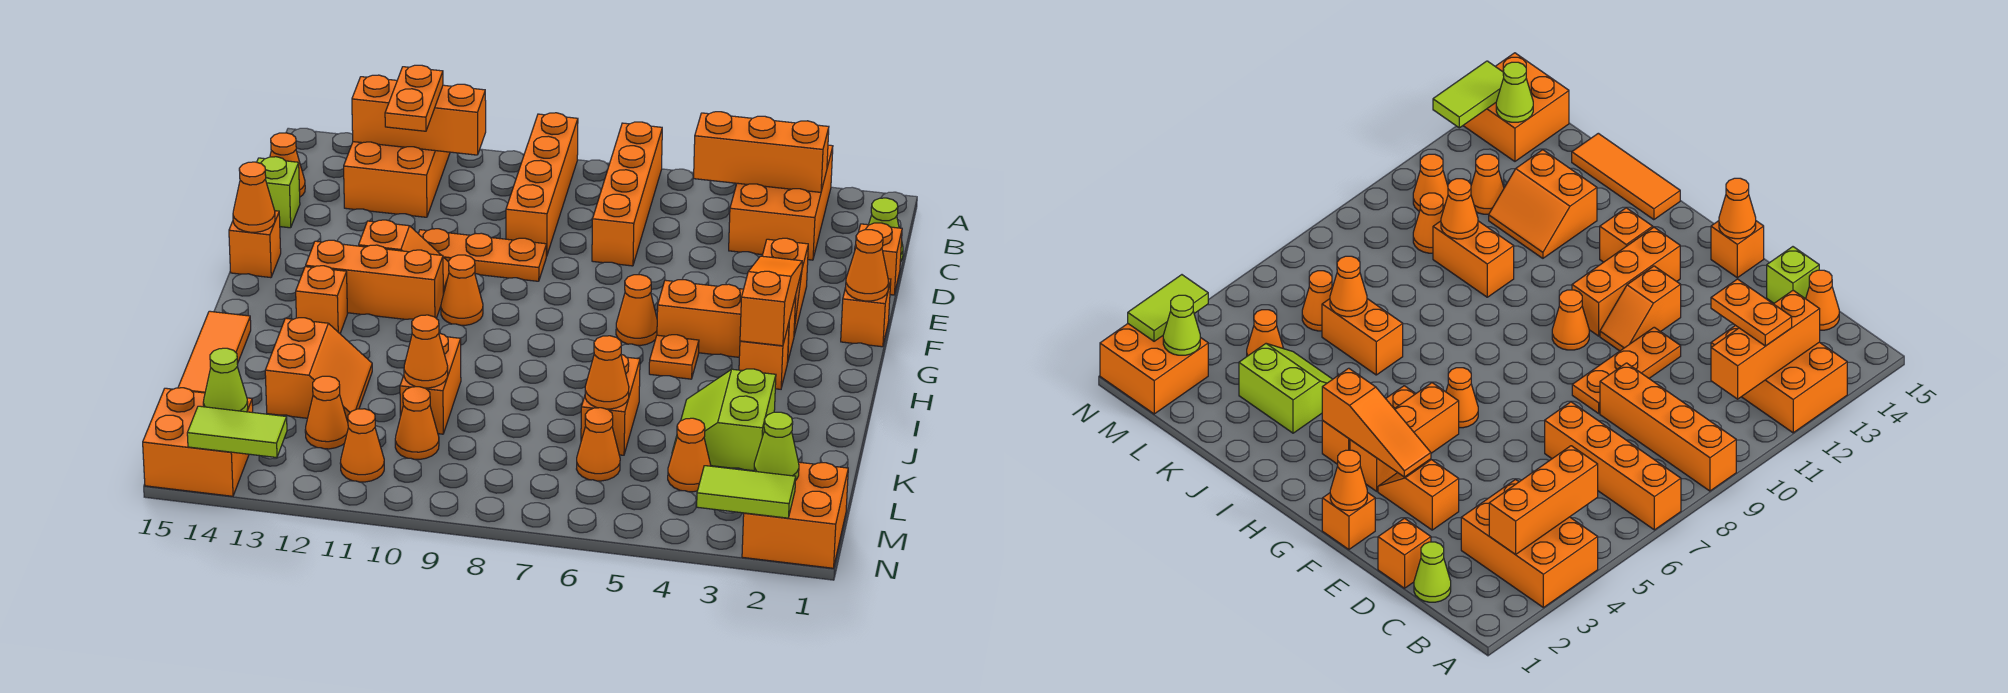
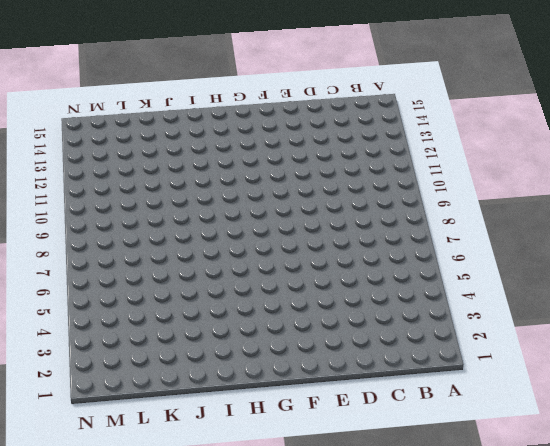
none -> orange brick A3:C4 level 1
none -> orange brick A7:D7 level 1
none -> orange brick A9:D9 level 1
none -> orange brick A12:C13 level 1

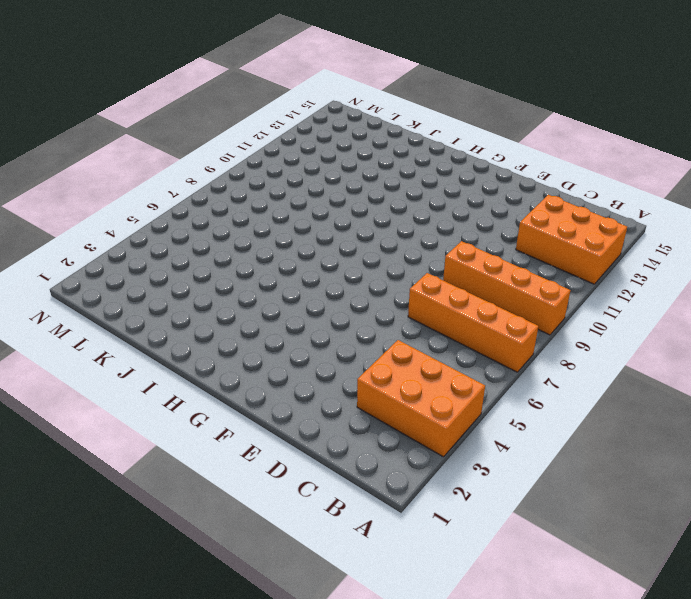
none -> lime cone C1 level 1
none -> orange cone C15 level 1
none -> orange brick D1 level 1
none -> lime brick D15 level 1

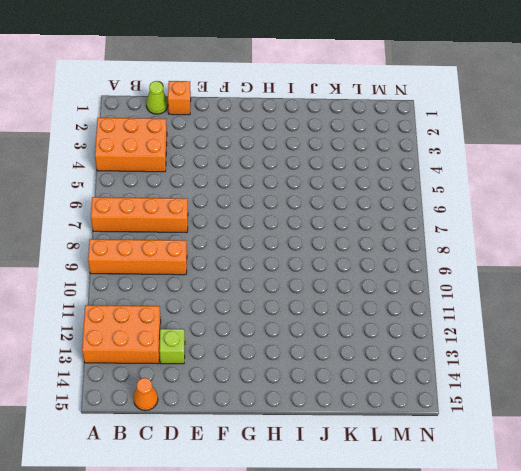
lime brick D13 level 1 -> lime brick D15 level 1
none -> orange slope E3:F3 level 1 top E
none -> orange plate E9:E11 level 1
none -> orange brick F1 level 1
none -> orange slope F11:F12 level 1 top 12

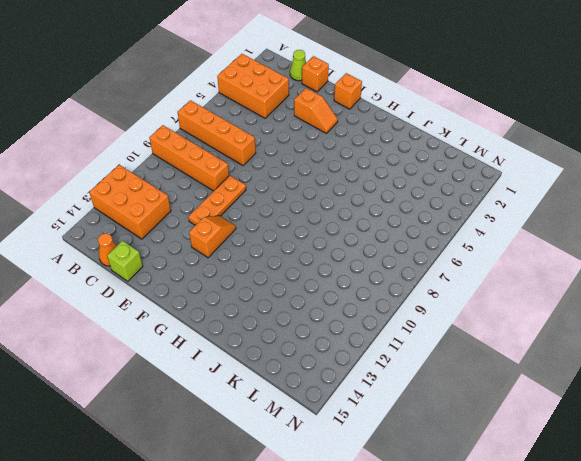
none -> orange brick F15 level 1
none -> orange brick G3:G5 level 1
none -> orange cone G6 level 1
none -> orange cone G10 level 1

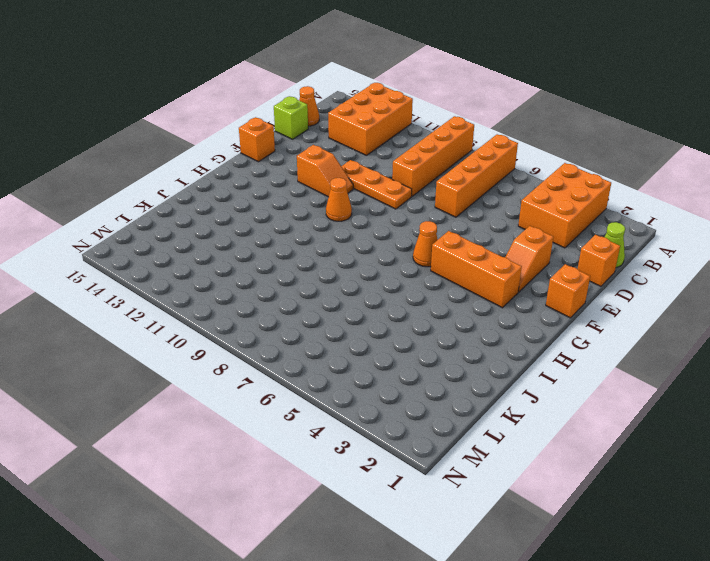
none -> orange brick G11:G13 level 1
none -> orange brick H3 level 1
none -> orange plate H5 level 1
none -> orange brick H13 level 1

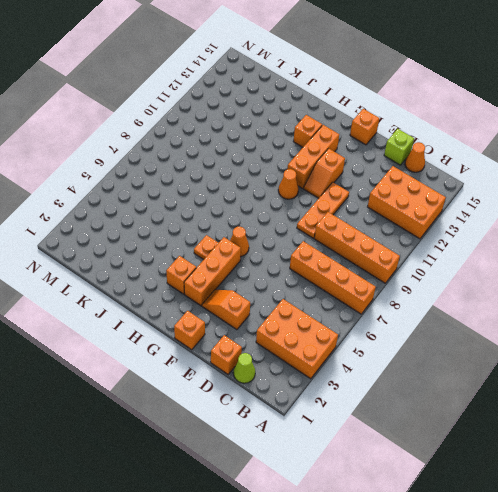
none -> orange tile I15:K15 level 1
none -> lime slope J3:K4 level 1 top 3
none -> orange brick J6:K6 level 1
none -> orange brick J10:K10 level 1

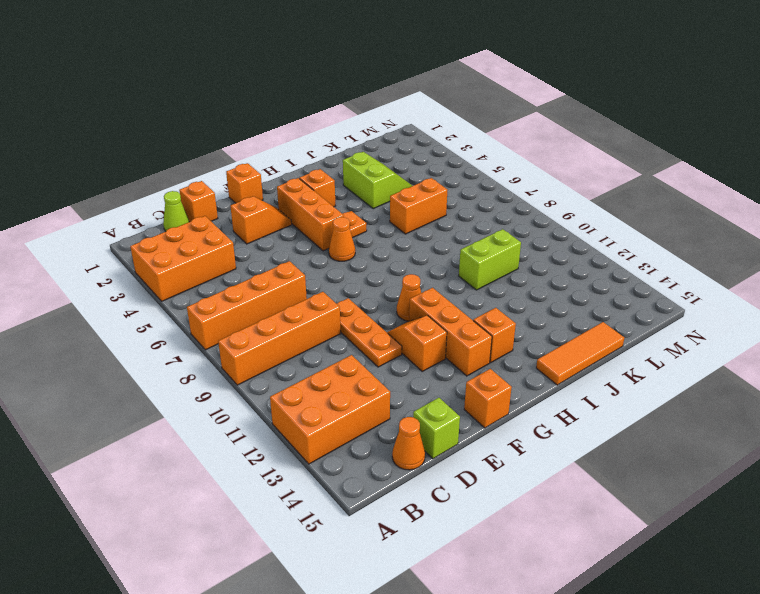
lime slope J3:K4 level 1 top J -> lime slope J3:K4 level 1 top 3
lime brick J10:K10 level 1 -> orange brick J10:K10 level 1
none -> orange slope J12:K13 level 1 top 13
none -> orange cone L4 level 1
none -> orange cone L6 level 1
none -> orange cone L10 level 1

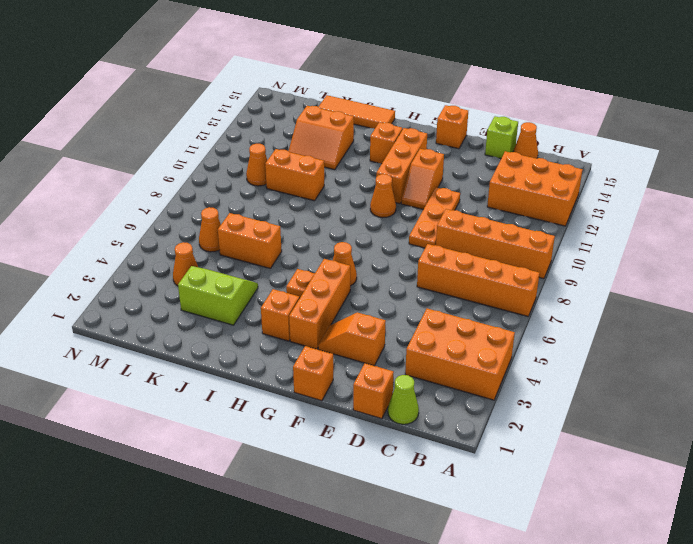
none -> orange cone L12 level 1
none -> orange brick M1:N2 level 1
none -> orange cone M11 level 1
none -> orange brick M14:N15 level 1

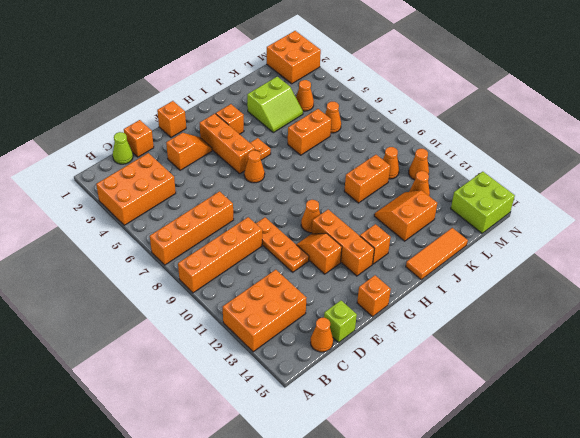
lime brick M14:N15 level 1 -> orange brick M14:N15 level 1
none -> orange brick B3:B5 level 2
none -> orange brick B11:B13 level 2
none -> orange cone F1 level 2
none -> orange slope F3:H3 level 2 top H

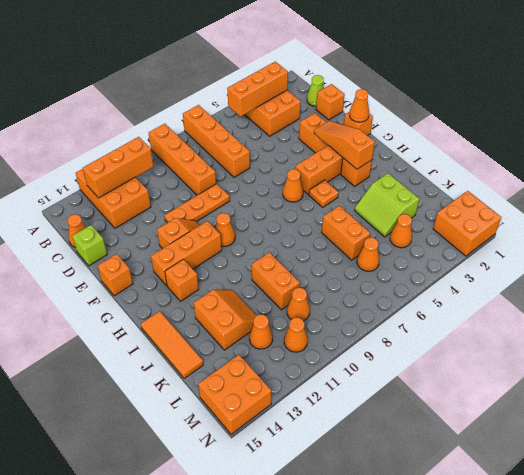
none -> orange cone F15 level 2
none -> orange cone K6 level 2
none -> orange cone K10 level 2
none -> lime cone M2 level 2

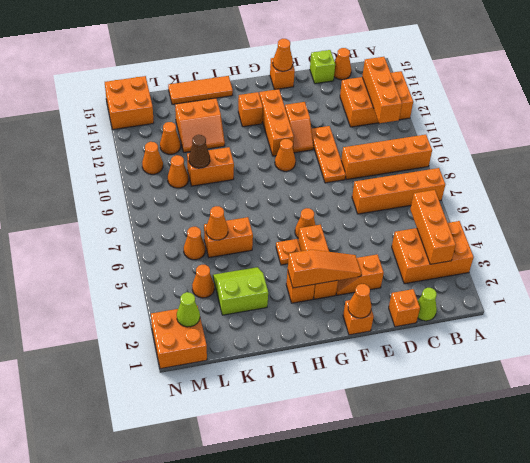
brown cone K10 level 2 -> orange cone K10 level 2
none -> lime cone M14 level 2
none -> lime tile N2:N3 level 2
none -> lime tile N13:N14 level 2
none -> orange plate B12:C12 level 3

